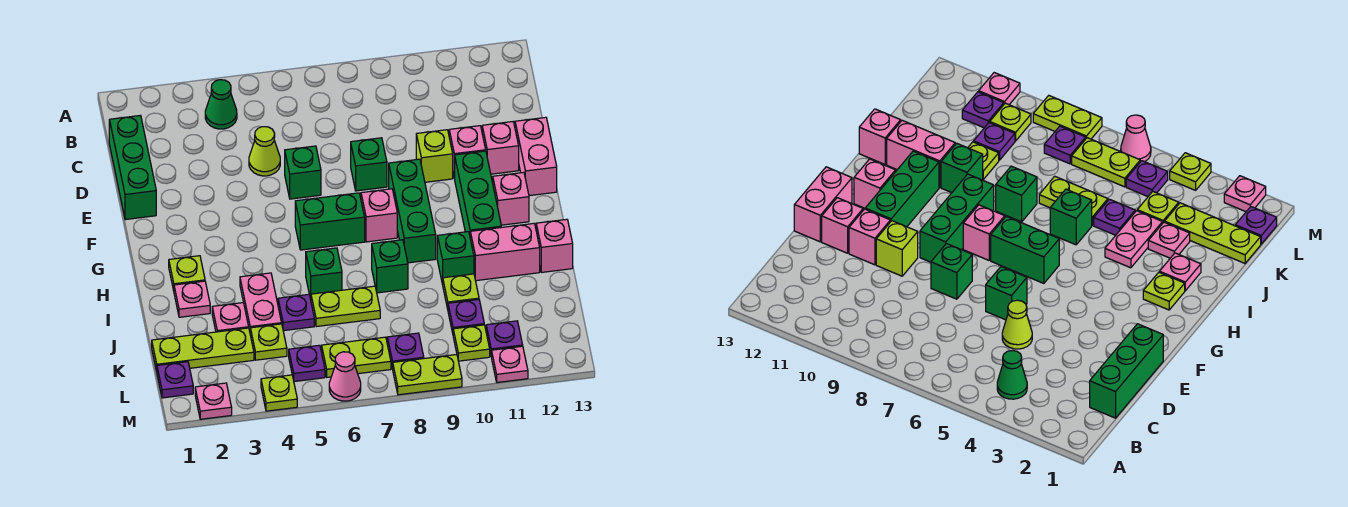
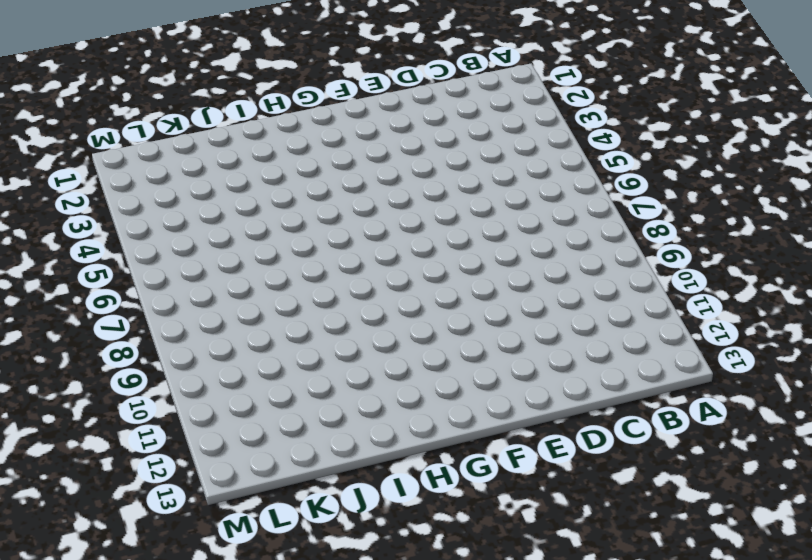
none -> green cone B4 level 1
none -> green brick C1:E1 level 1
none -> lime cone D5 level 1
none -> green brick E6 level 1

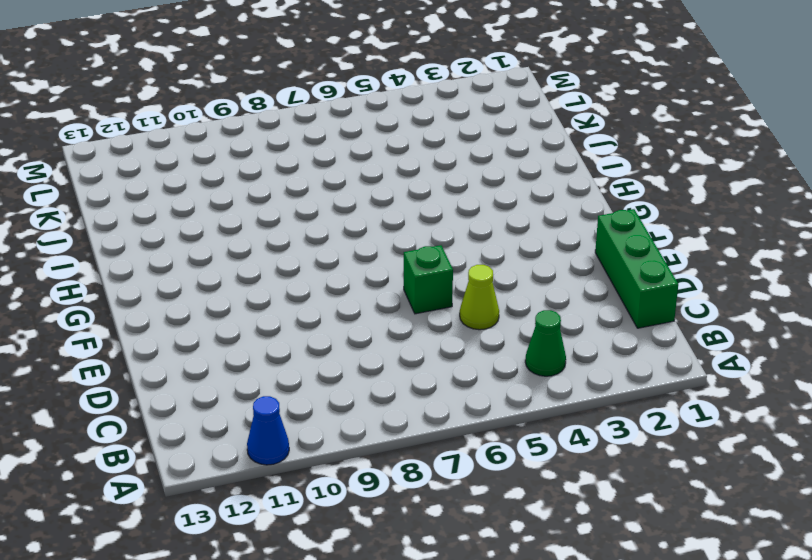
blue cone A11 level 1 -> none
none -> green brick E8 level 1
none -> lime brick E10 level 1
none -> pink brick E11 level 1
none -> pink brick E12 level 1

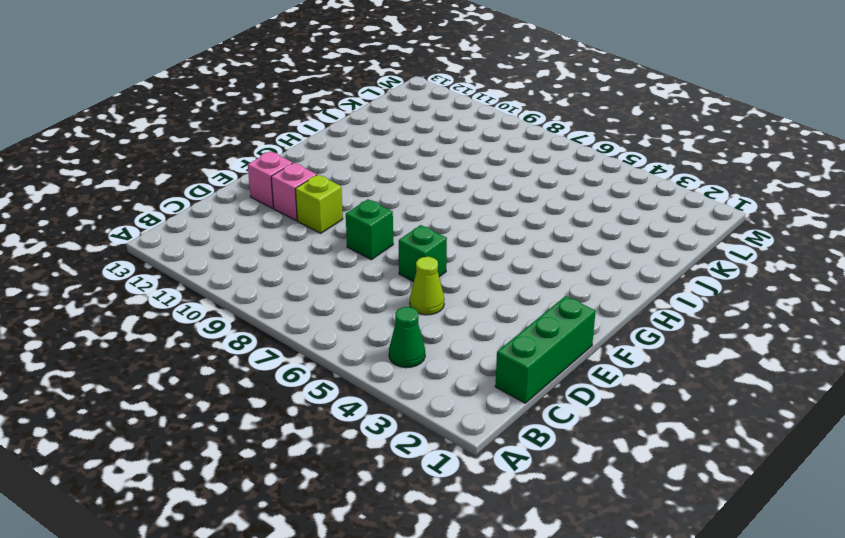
none -> pink brick E13:F13 level 1
none -> green brick F9:H9 level 1
none -> green brick F11:H11 level 1
none -> green brick G6:G7 level 1

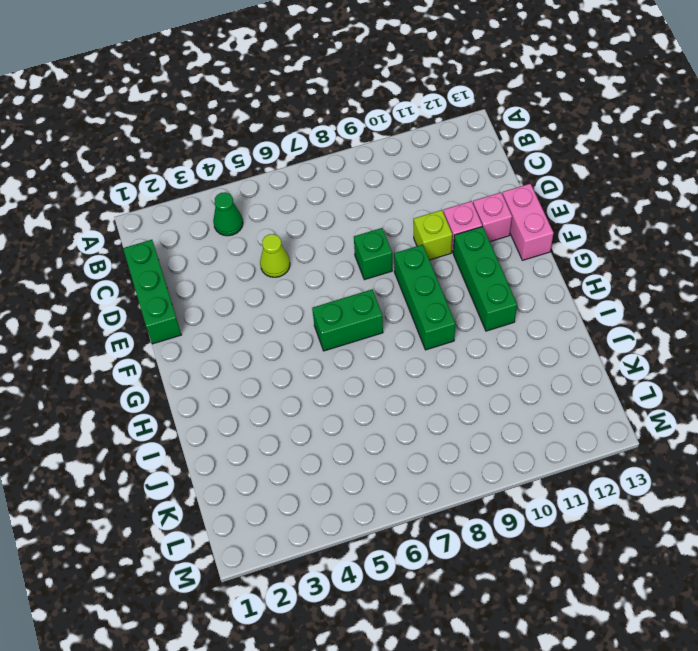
none -> green brick E6 level 1
none -> pink brick G8 level 1
none -> pink brick G12 level 1
none -> lime plate H2 level 1

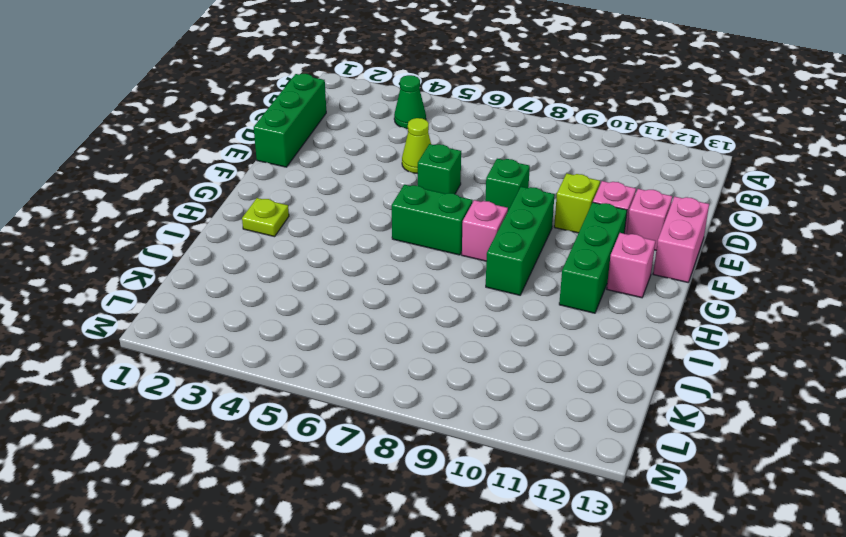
none -> pink plate I2 level 1
none -> pink plate I4:J4 level 1
none -> green brick I6 level 1
none -> green brick I8 level 1

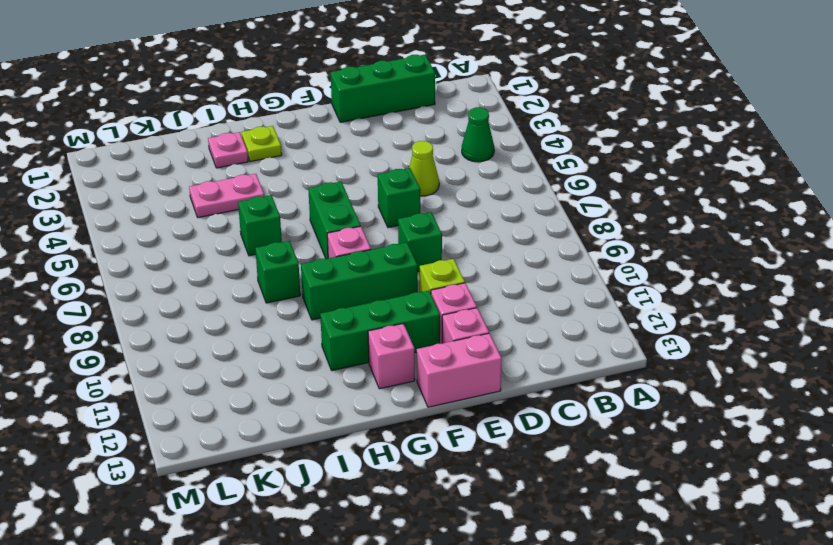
none -> green brick I10 level 1
none -> pink brick I11:I12 level 1
none -> pink brick I13 level 1
none -> pink plate J3 level 1

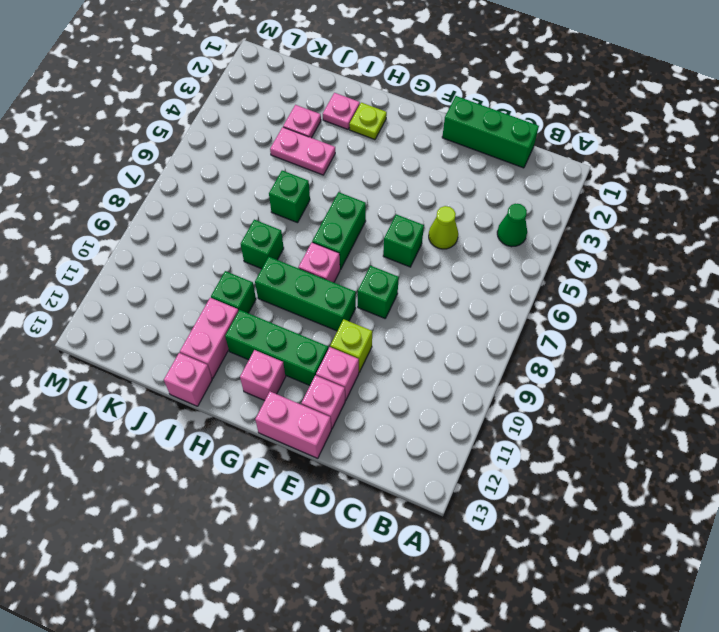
none -> purple plate J5 level 1
none -> lime plate J6:J7 level 1
none -> lime plate J10 level 1
none -> lime plate K1:K3 level 1

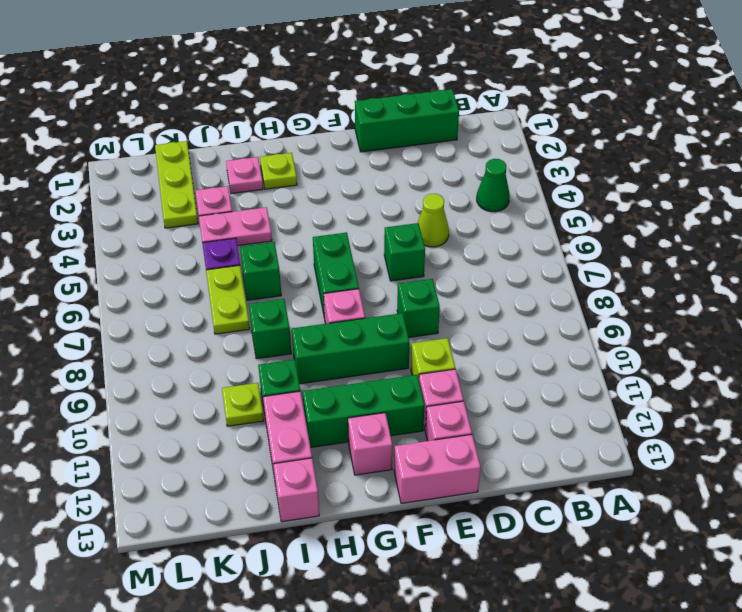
none -> lime plate K4 level 1
none -> purple plate K10 level 1
none -> purple plate L1 level 1
none -> purple plate L5 level 1

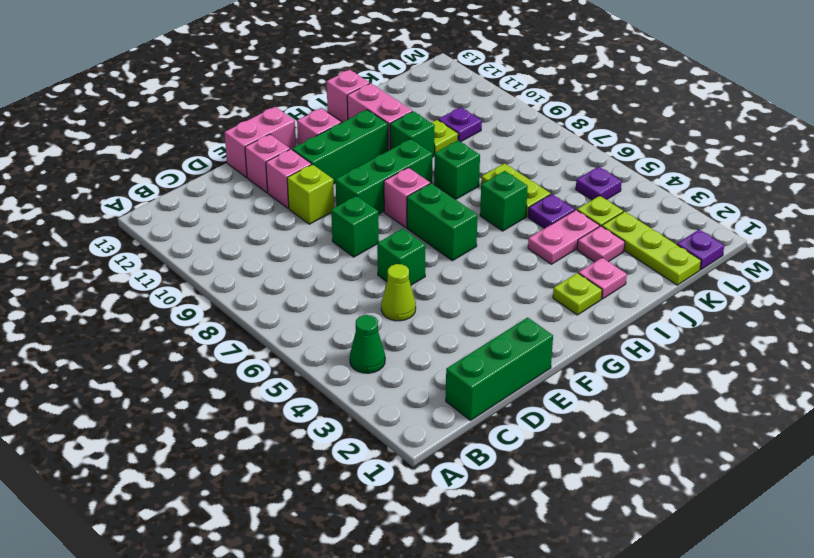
none -> lime plate L6:L7 level 1
none -> purple plate L8 level 1
none -> lime plate L10 level 1
none -> purple plate L11 level 1

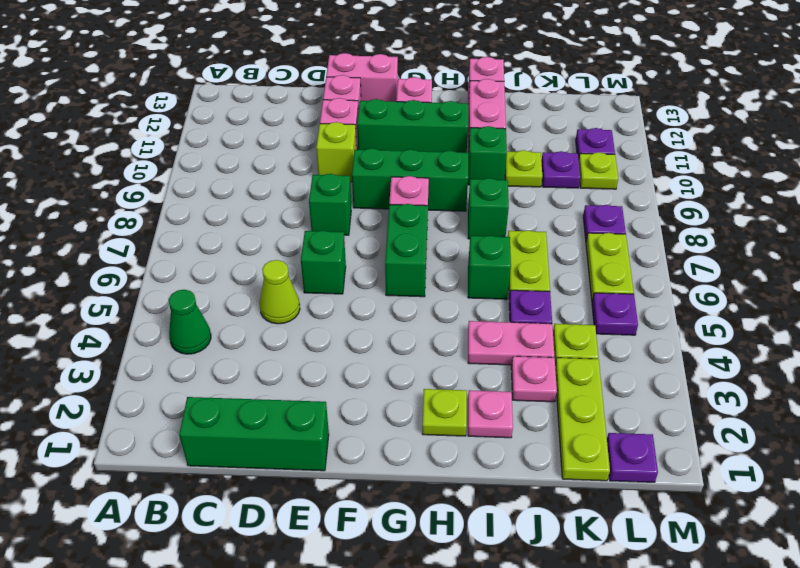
none -> pink plate M2 level 1
none -> lime plate M4 level 1
none -> pink cone M6 level 1
none -> lime plate M8:M9 level 1

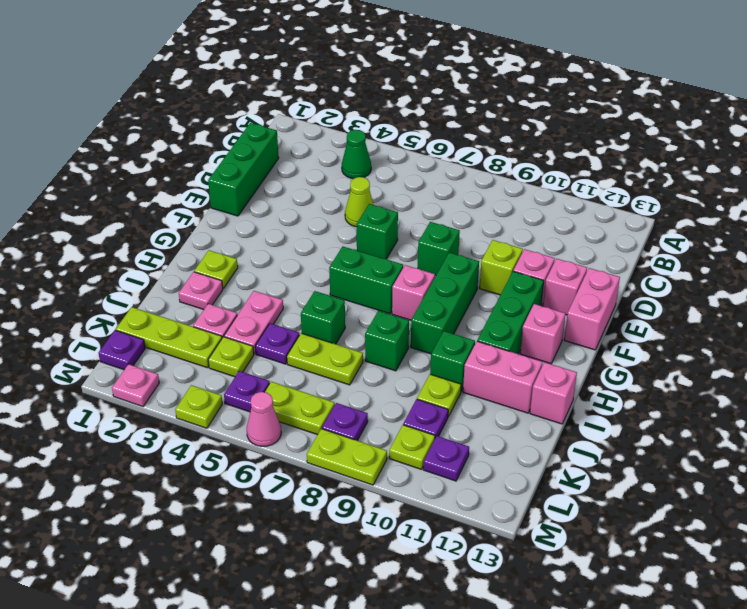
none -> pink plate M11 level 1

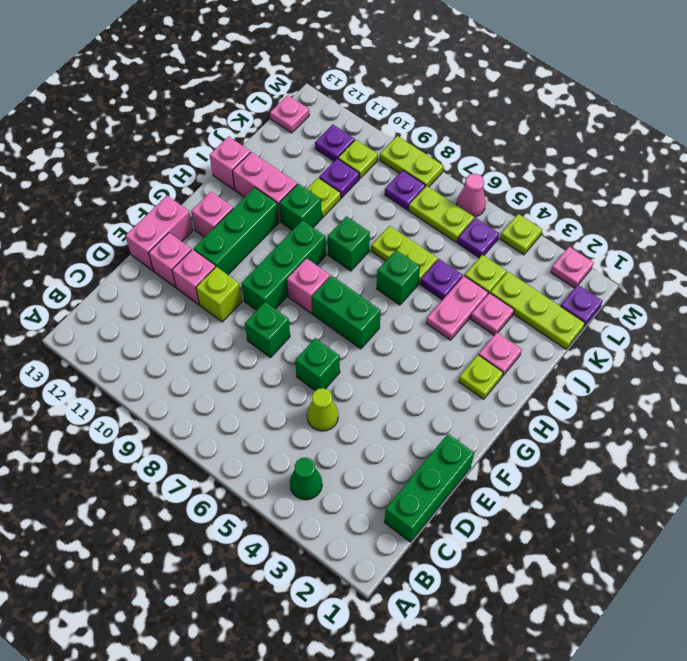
pink plate L13 level 1 -> pink plate M11 level 1

